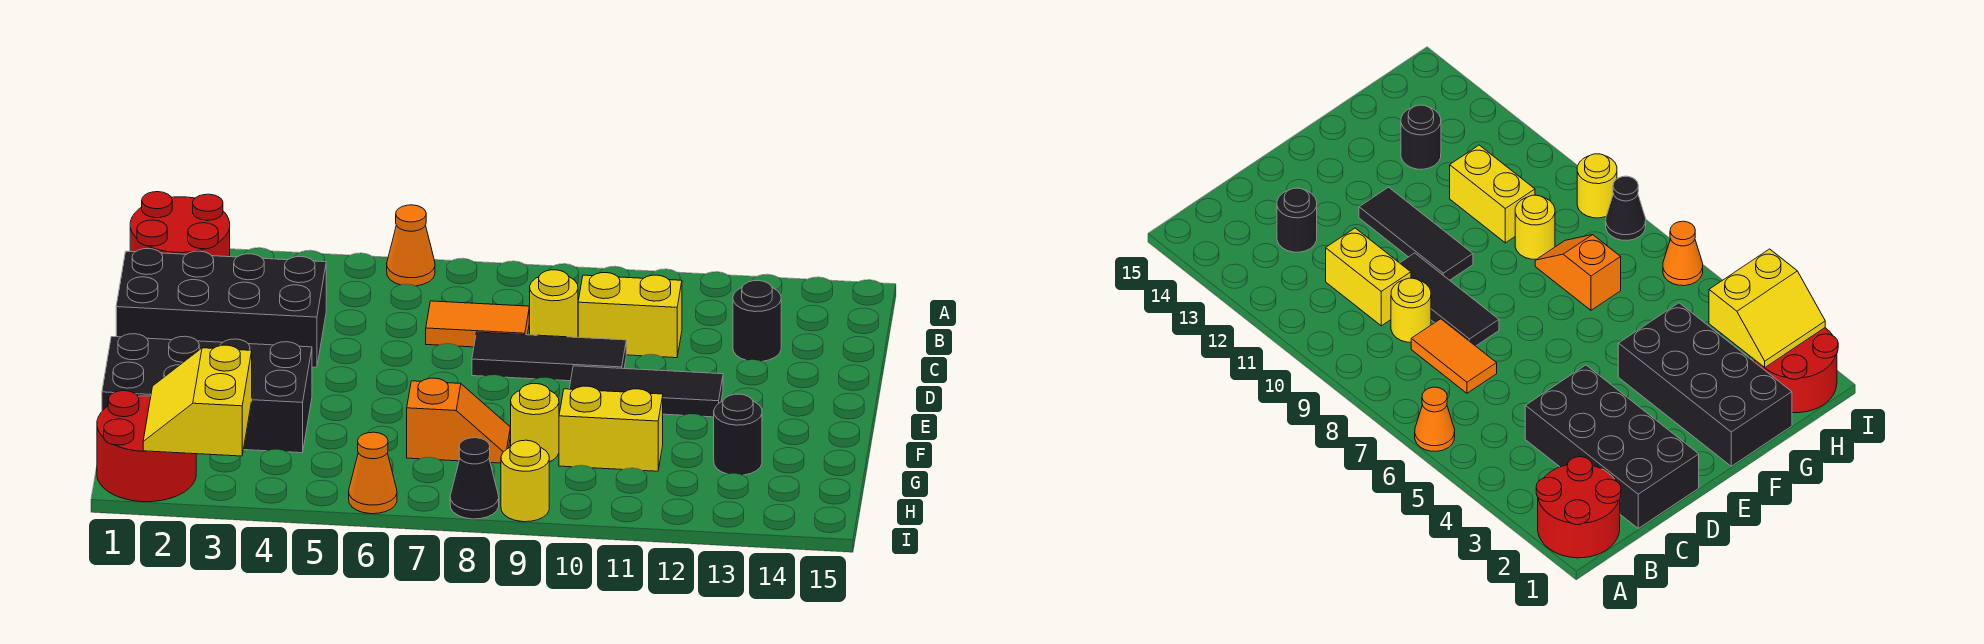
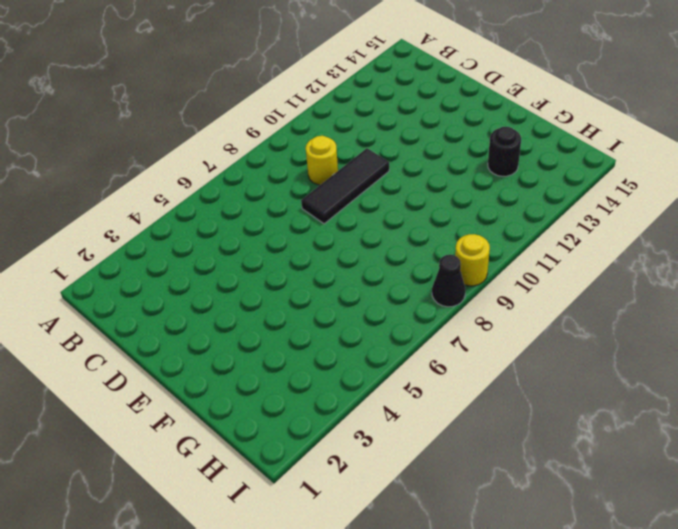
none -> red round brick A1:B2 level 1
none -> orange cone A6 level 1
none -> black brick C1:D4 level 1

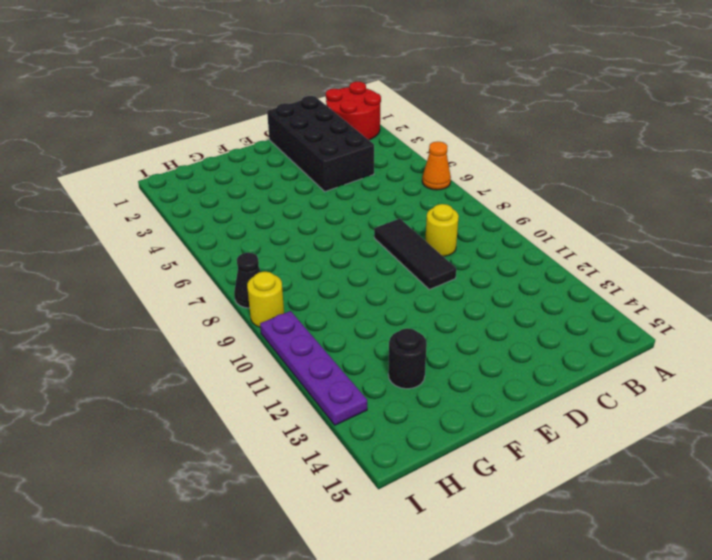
purple plate I10:I13 level 1 -> none
none -> orange tile C7:C8 level 1
none -> yellow brick C10:C11 level 1
none -> black round brick C13 level 1

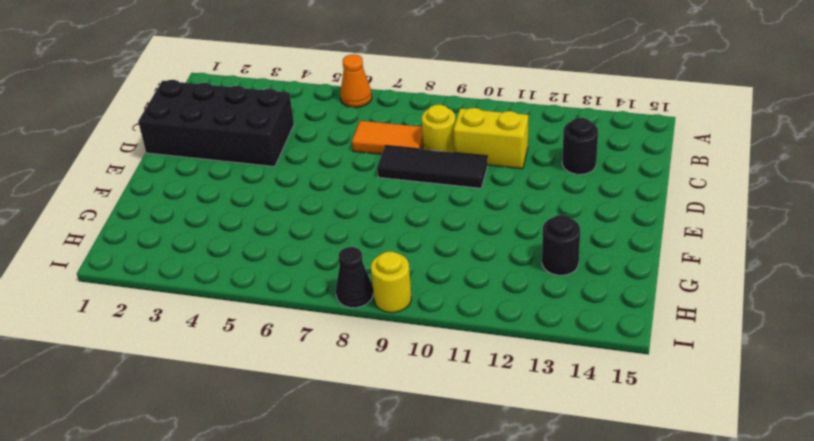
none -> red round brick A1:B2 level 1
none -> black tile E10:E12 level 1
none -> black brick F1:G4 level 1

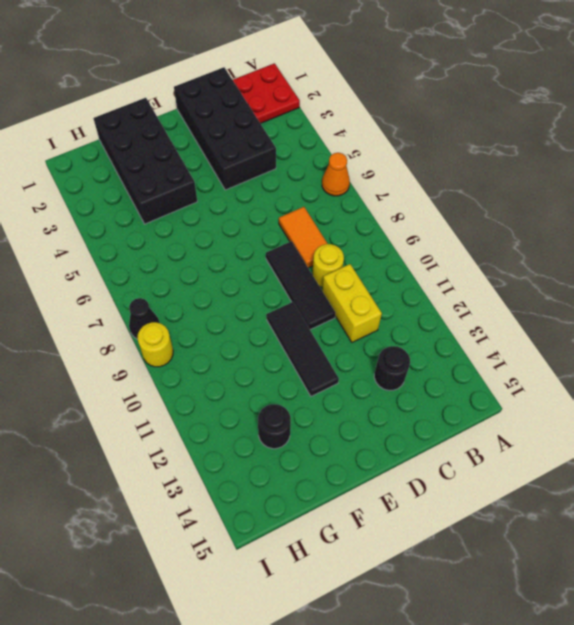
red plate A1:B2 level 1 -> red round brick A1:B2 level 1
none -> orange slope G7:G8 level 1 top 7
none -> yellow round brick G9 level 1
none -> yellow brick G10:G11 level 1

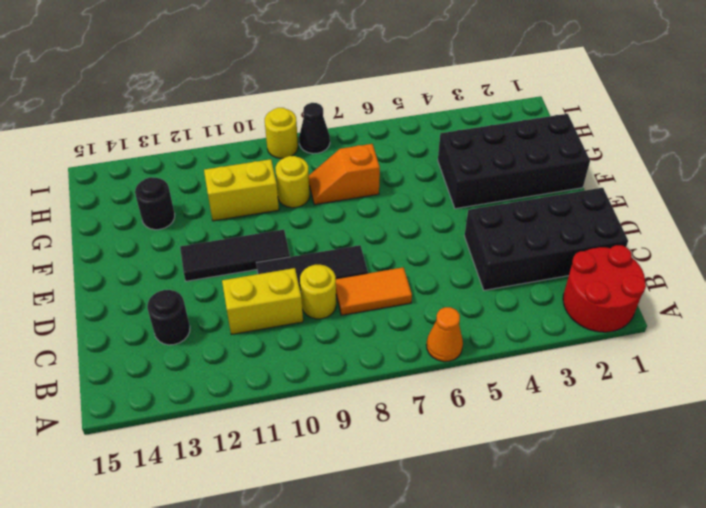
none -> red round brick H1:I2 level 1
none -> orange cone I6 level 1
none -> yellow slope H2:I3 level 2 top 3

